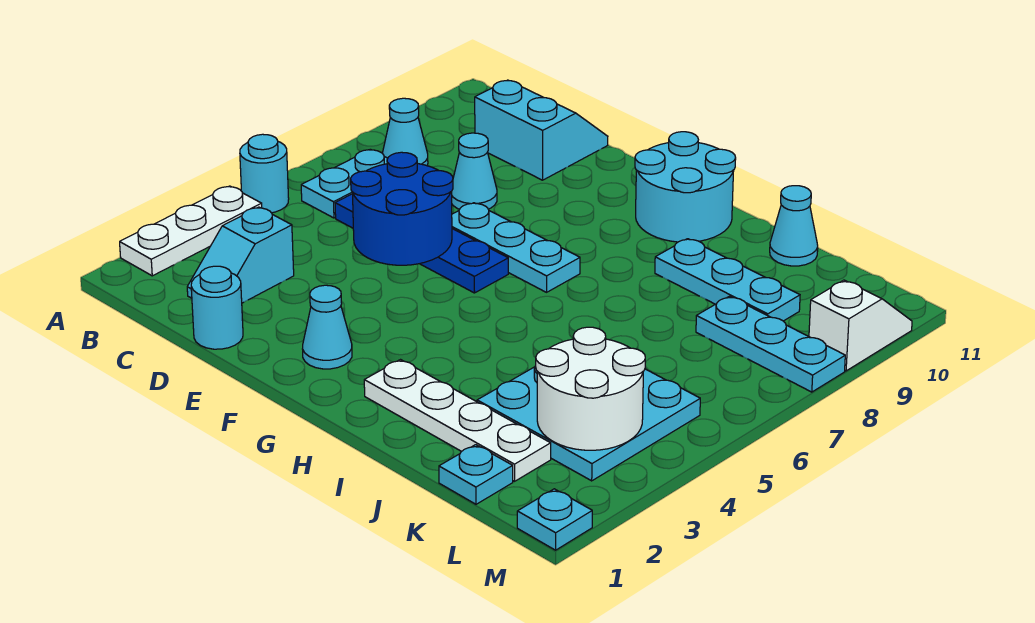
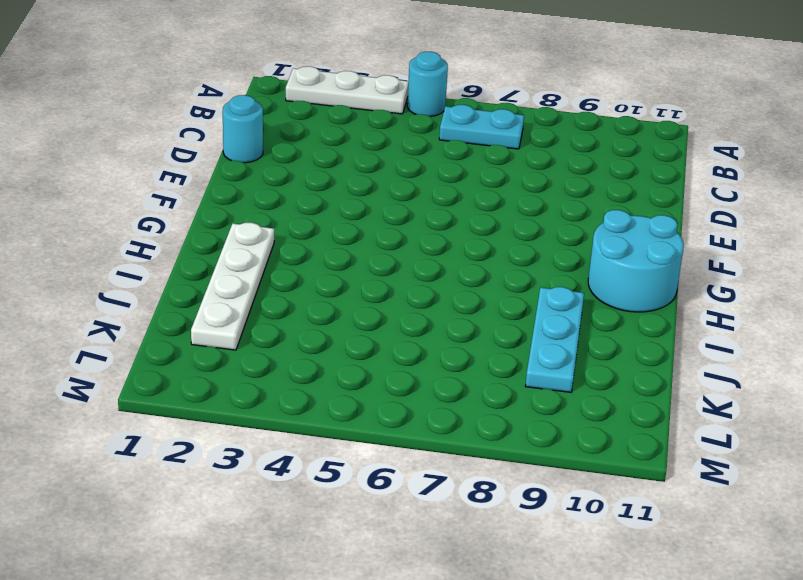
none -> cyan cone B8 level 1
none -> cyan slope C2:C3 level 1 top 3
none -> blue plate C6:F6 level 1

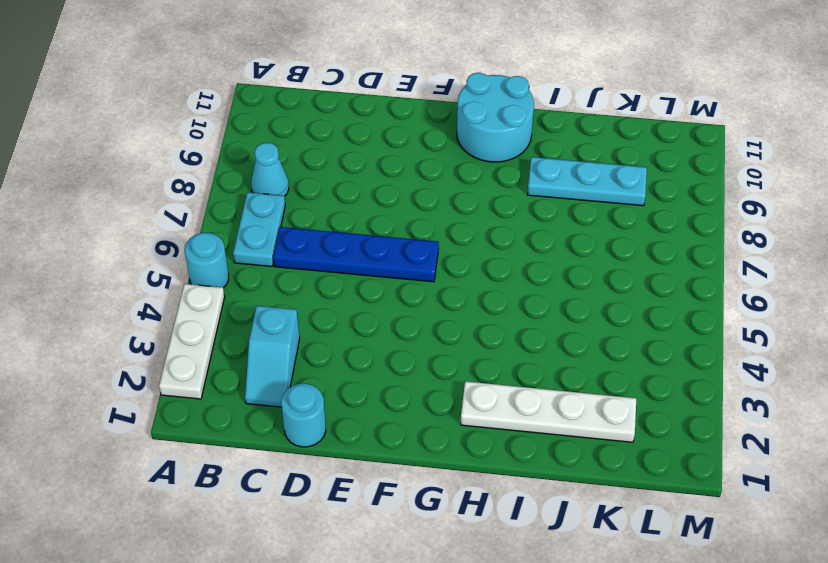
none -> cyan slope C10:D11 level 1 top 10
none -> cyan cone D8 level 1
none -> cyan plate E7:G7 level 1

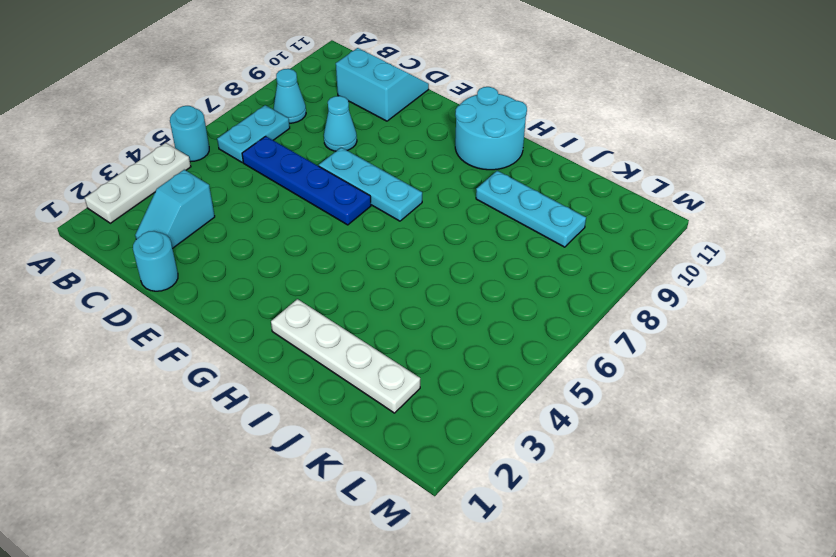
none -> cyan cone F2 level 1
none -> cyan plate J3:L5 level 1
none -> cyan cone J11 level 1

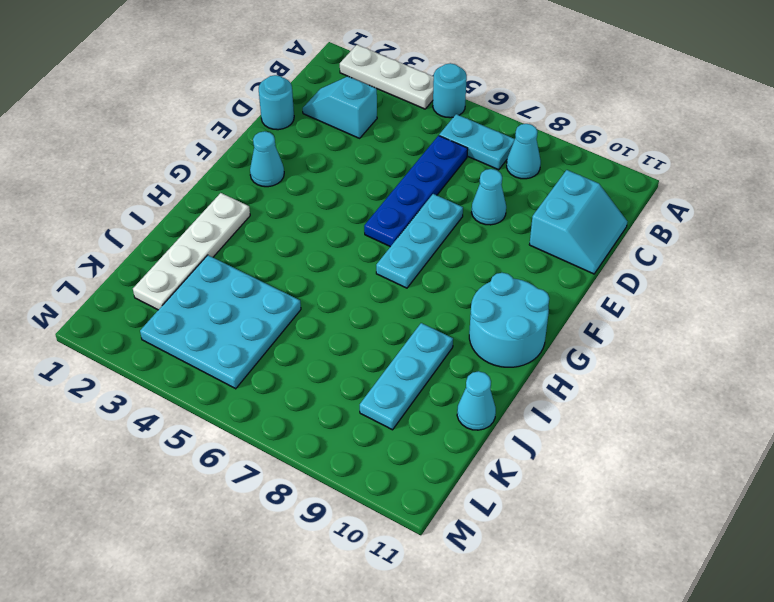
none -> cyan plate K1 level 1
none -> cyan plate K8:M8 level 1
none -> cyan plate M1 level 1

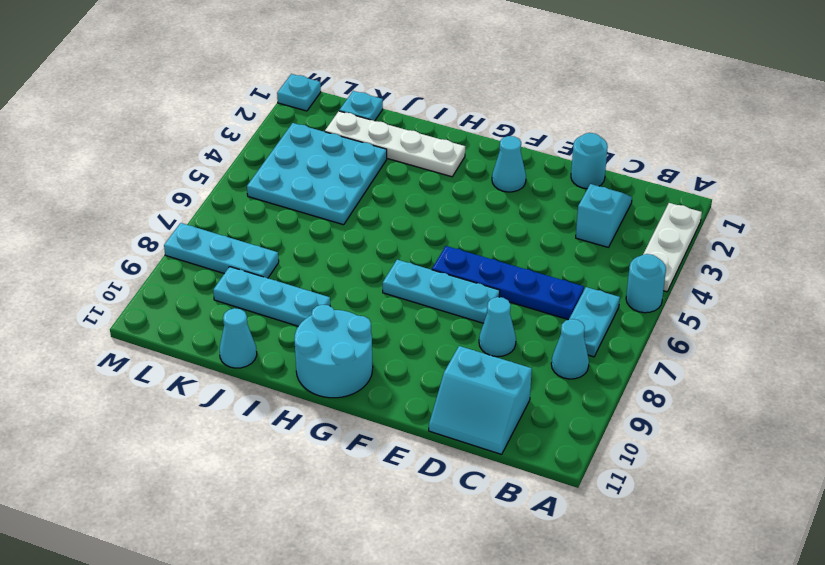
none -> white slope M9:M10 level 1 top 9
none -> blue round brick D5:E6 level 2
none -> white round brick K3:L4 level 2

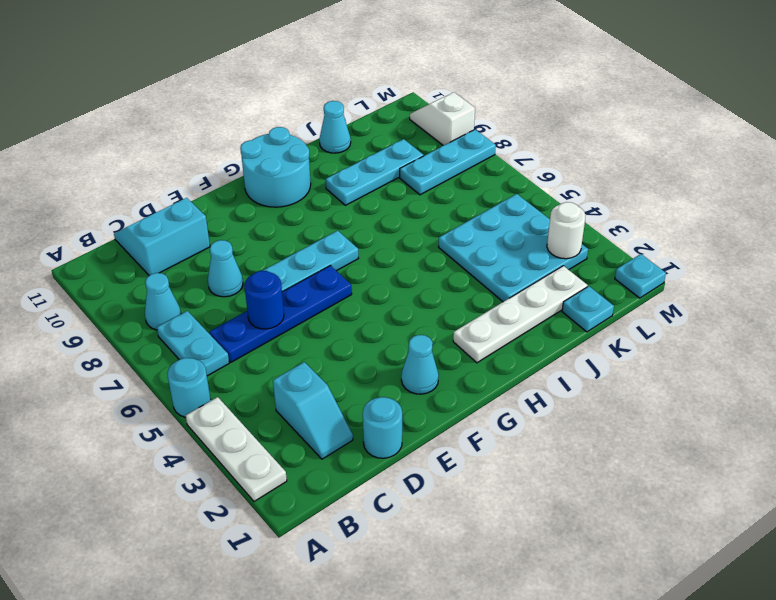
blue round brick D6 level 2 -> blue round brick D5:E6 level 2
white round brick L3 level 2 -> white round brick K3:L4 level 2

